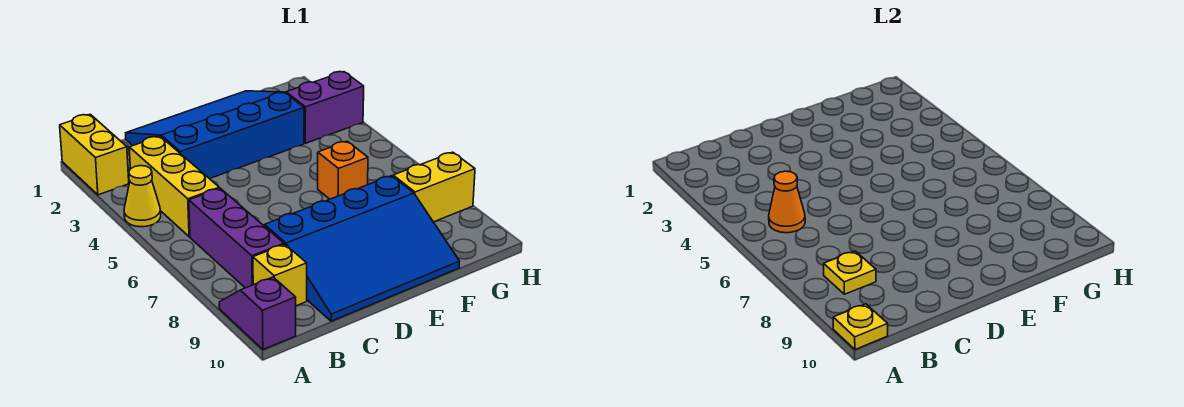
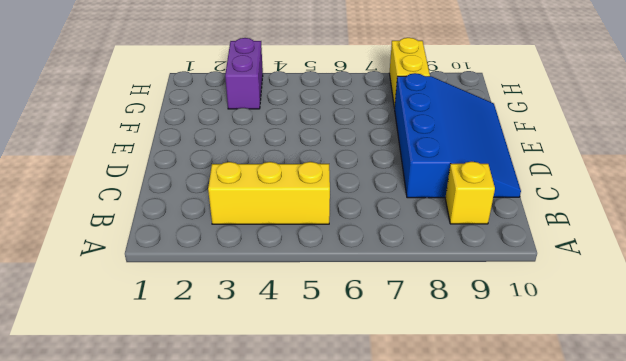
none -> yellow brick A1:A2 level 1
none -> yellow cone A4 level 1
none -> purple slope A9:A10 level 1 top 10

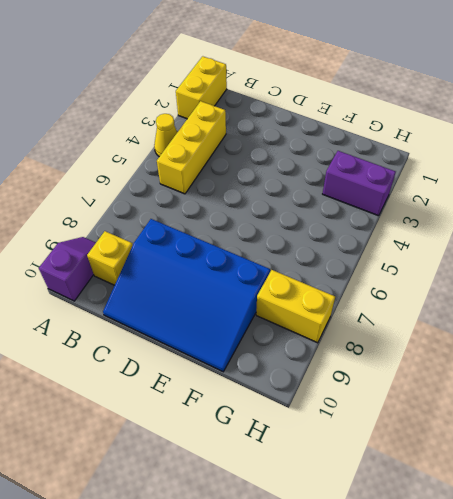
none -> purple brick B6:B8 level 1
none -> blue slope C1:F3 level 1 top 3
none -> orange brick F6 level 1

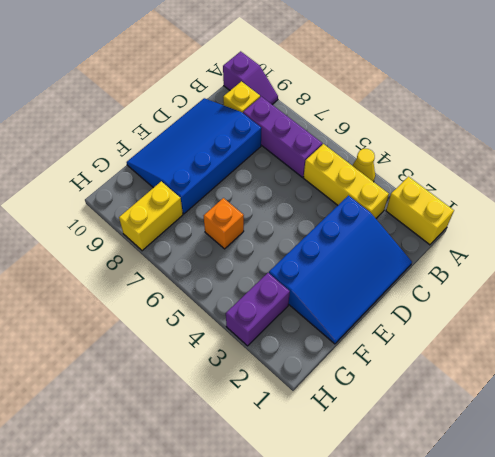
none -> yellow plate A10 level 2
none -> orange cone B5 level 2
none -> yellow plate B8 level 2

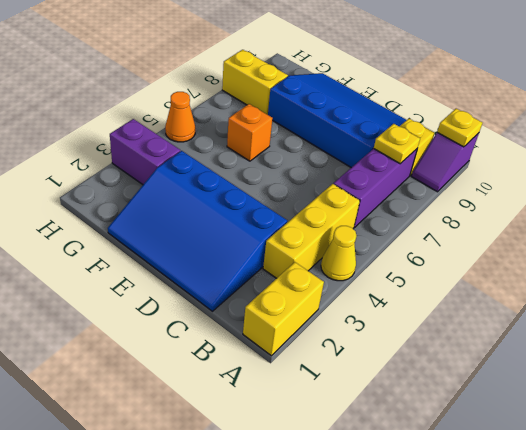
orange cone H5 level 1 -> orange cone B5 level 2

